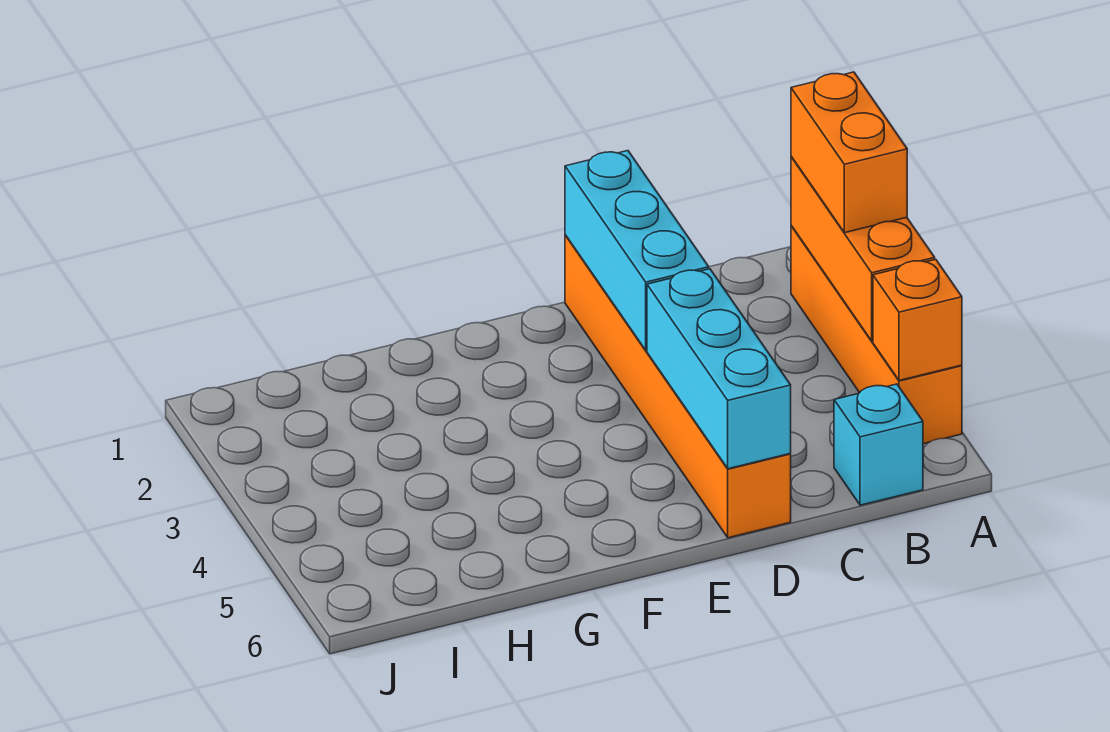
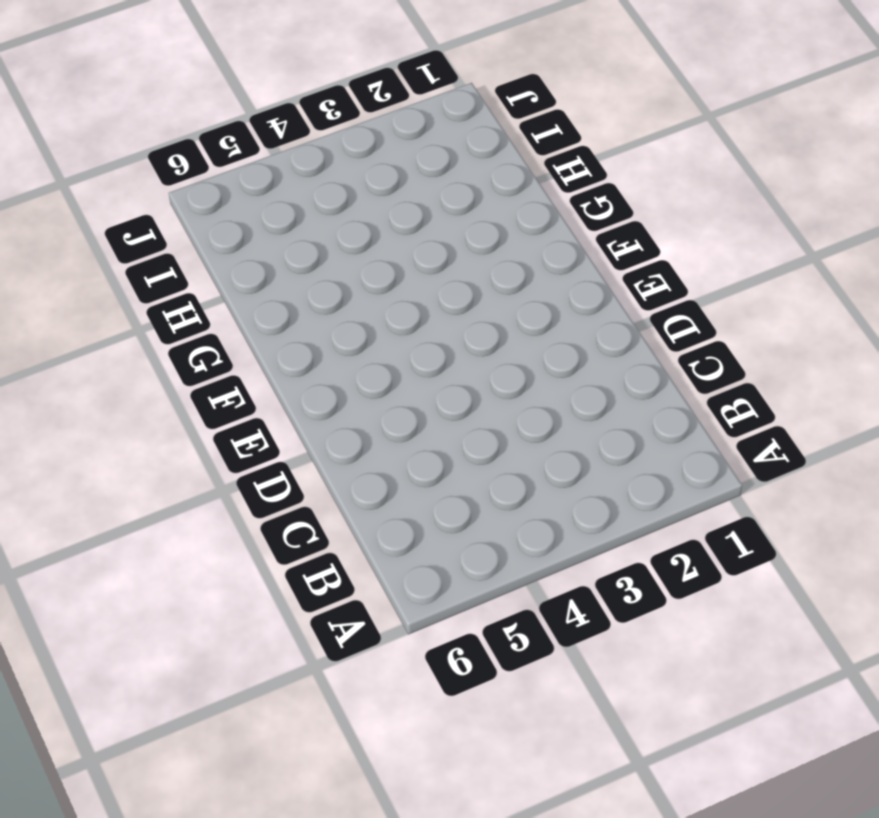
none -> orange brick A2:A5 level 1
none -> cyan brick B6 level 1

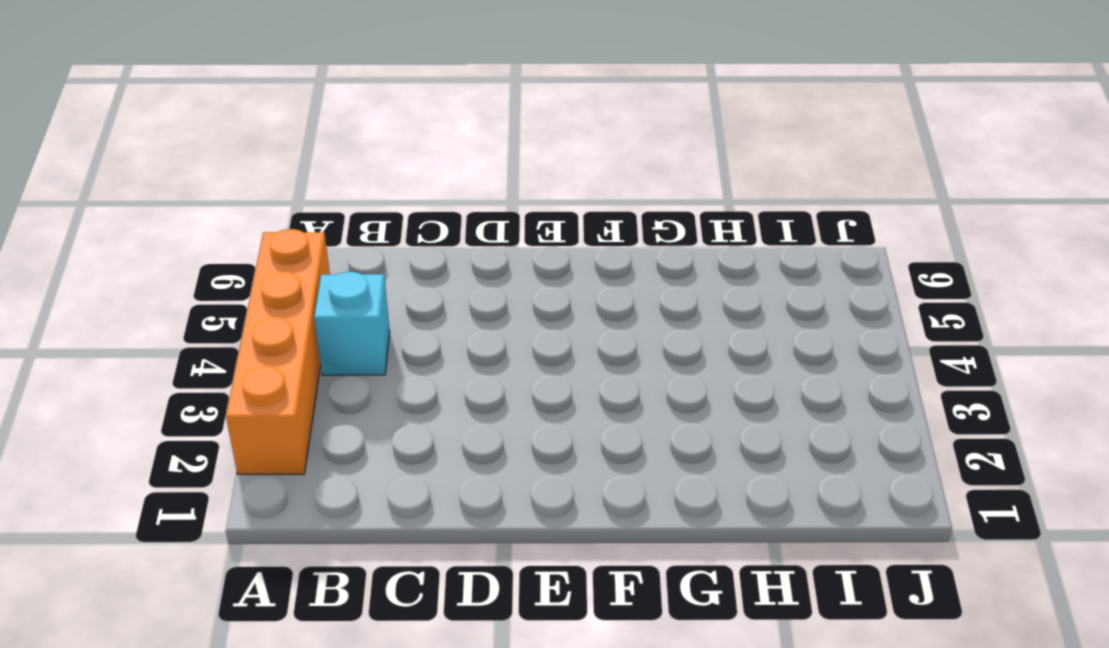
cyan brick B4 level 1 -> cyan brick B6 level 1
none -> orange brick D1:D6 level 1
none -> orange brick A2:A4 level 2

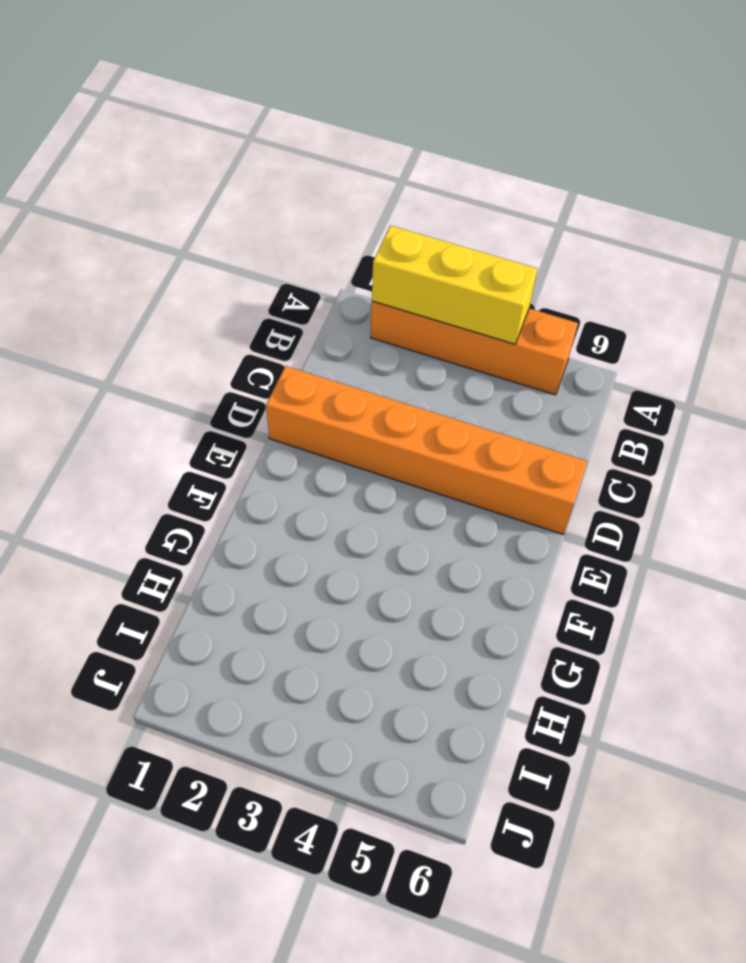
yellow brick A2:A4 level 2 -> orange brick A2:A4 level 2
none -> cyan brick B6 level 1
none -> orange brick A5 level 2

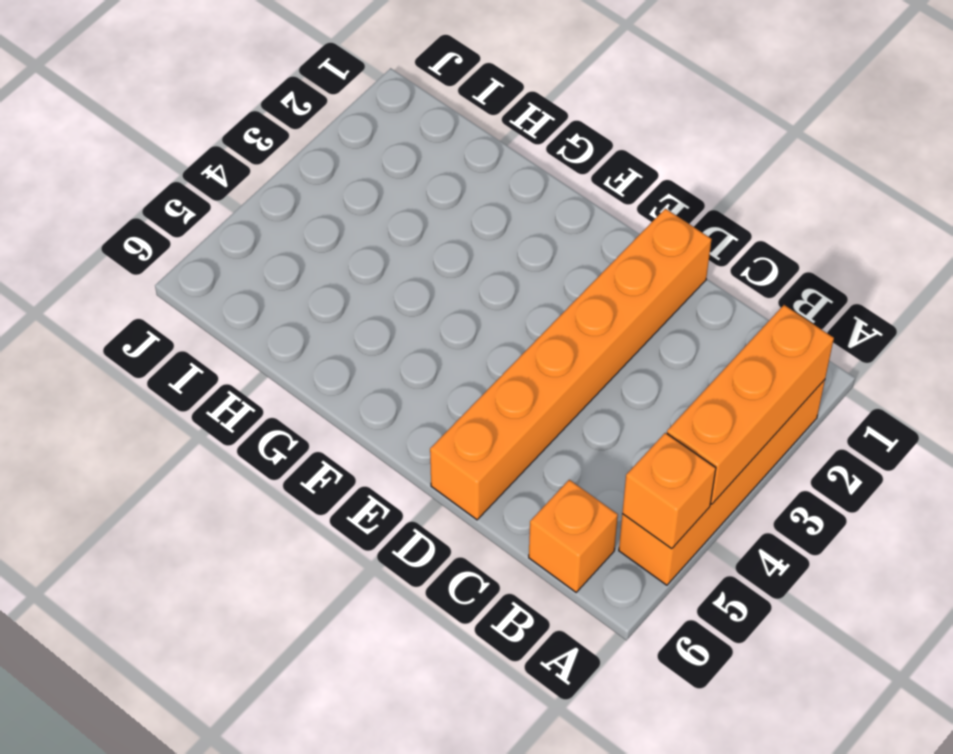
orange brick B6 level 1 -> cyan brick B6 level 1
none -> cyan brick D1:D3 level 2
none -> cyan brick D4:D6 level 2

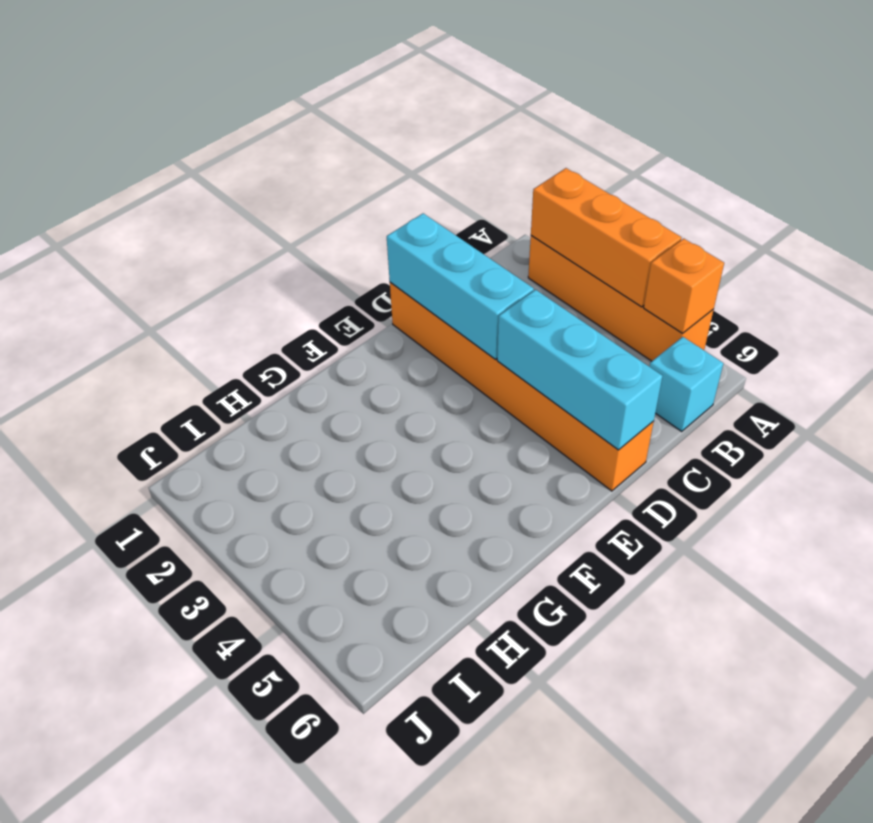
none -> orange brick A2:A3 level 3

